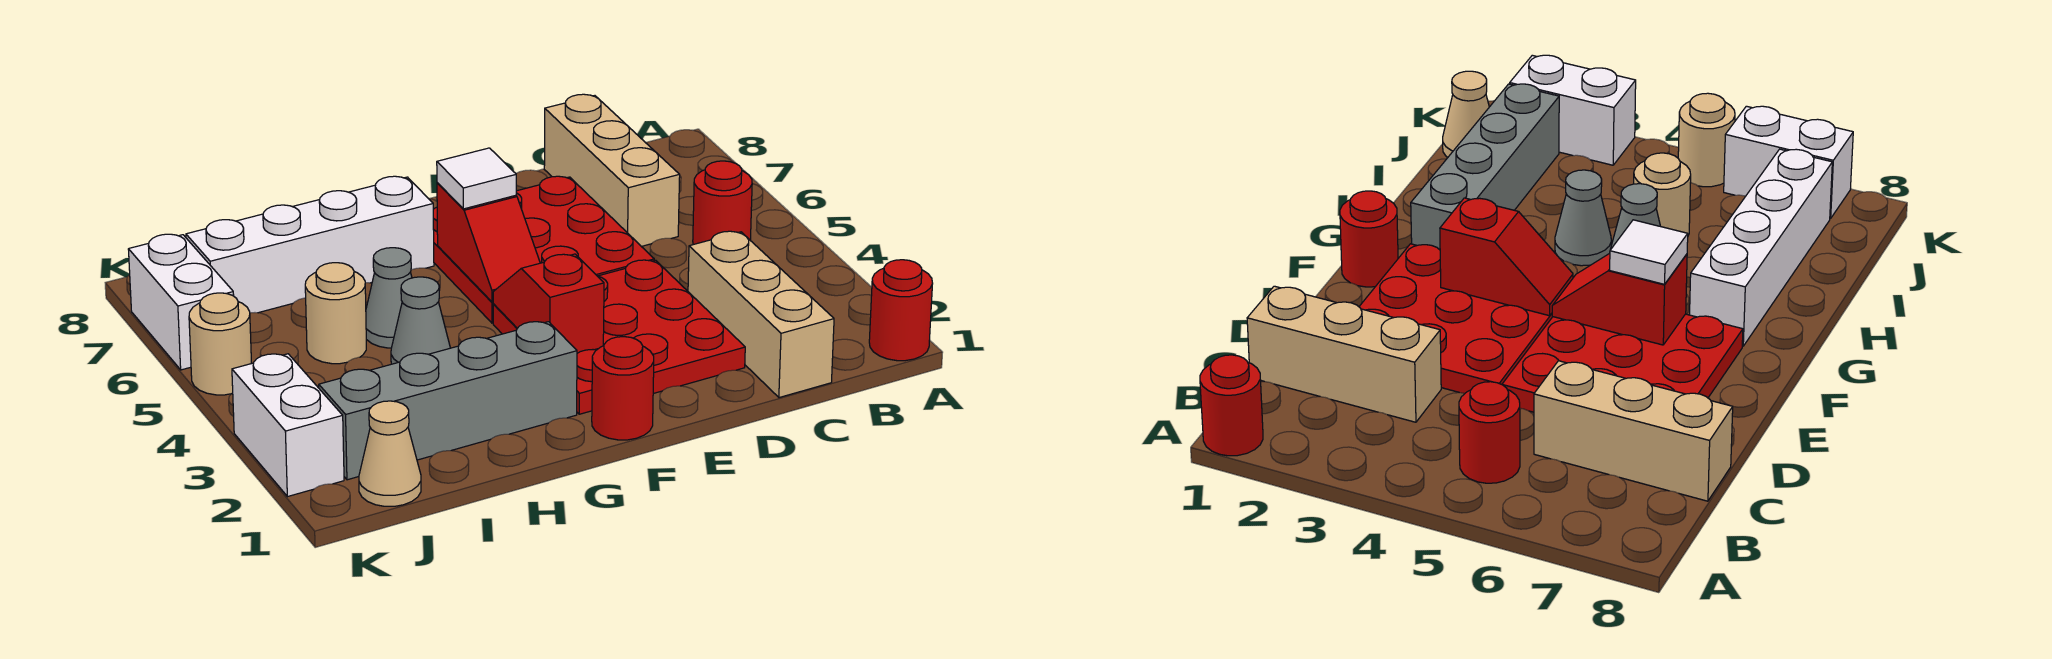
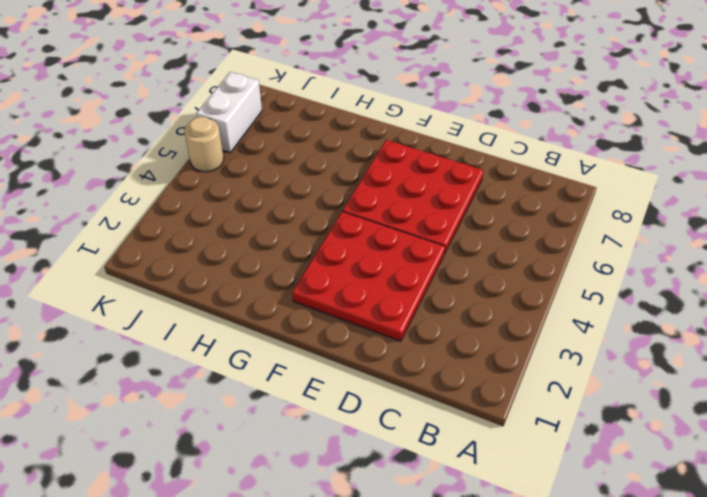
none -> red round brick A1 level 1
none -> red round brick B5 level 1
none -> tan brick C1:C3 level 1

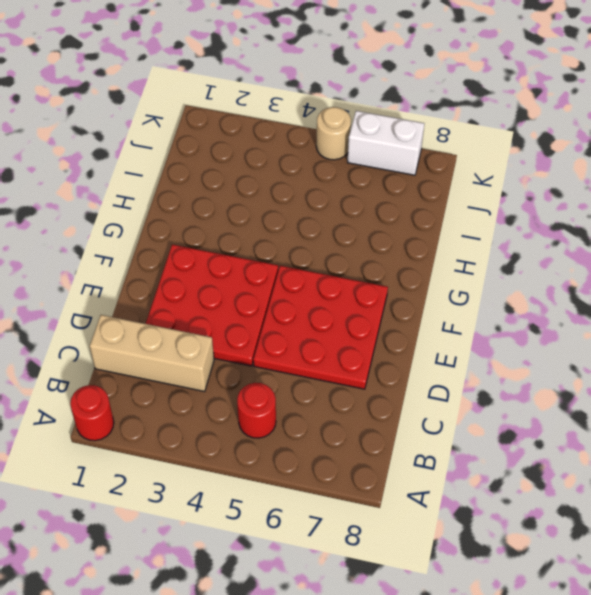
none -> tan brick C6:C8 level 1
none -> red round brick F1 level 1
none -> grey brick G2:J2 level 1

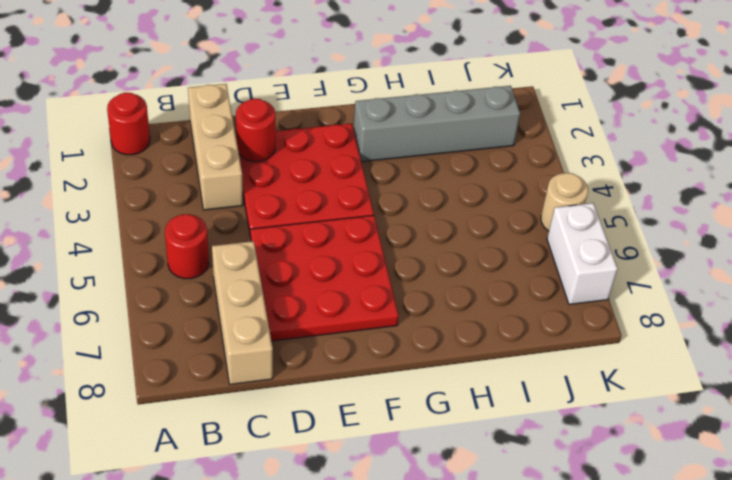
red round brick D2 level 2 -> red round brick F1 level 1
none -> white brick G7:J7 level 1
none -> grey cone H4 level 1
none -> grey cone H5 level 1

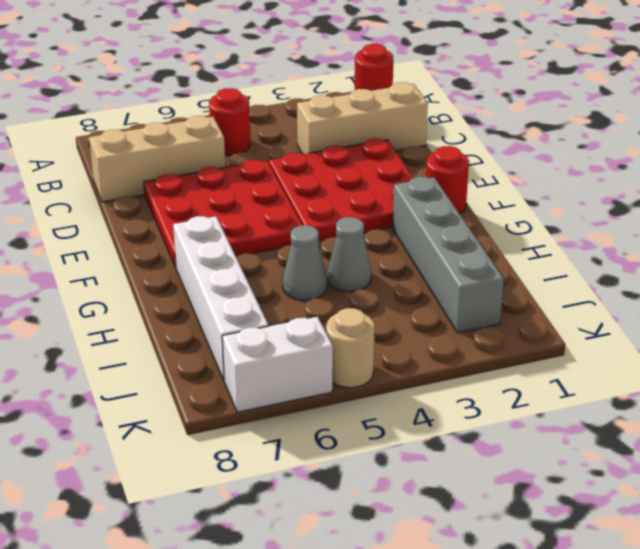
none -> tan round brick I5 level 1
none -> tan cone J1 level 1
none -> white brick K2:K3 level 1

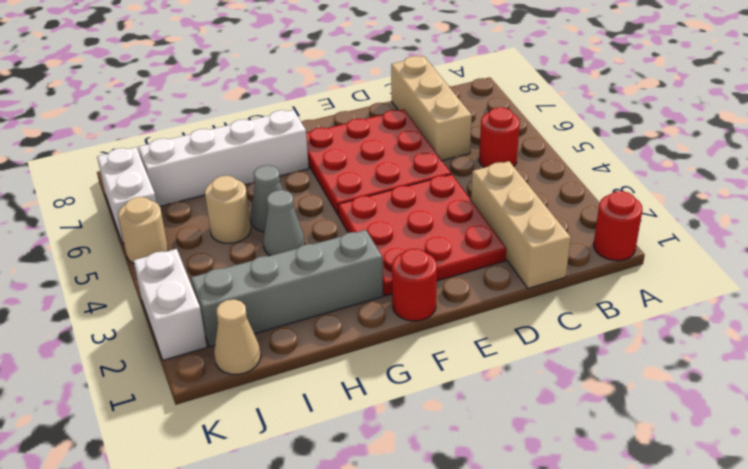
none -> red slope F3:F4 level 2 top 3
none -> red slope F5:F6 level 2 top 6
none -> white tile F6 level 3

